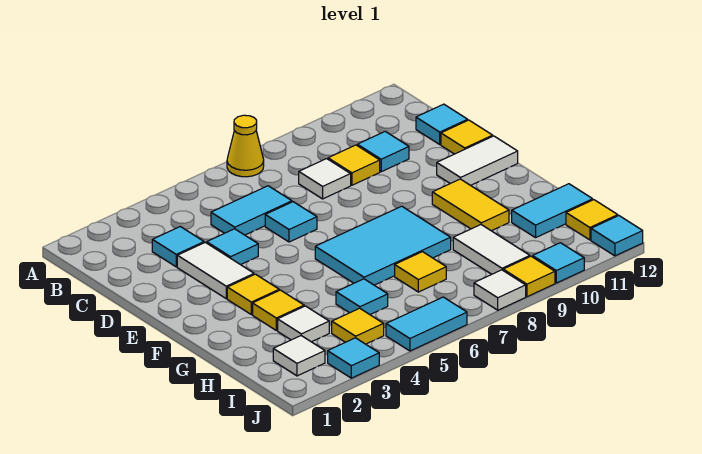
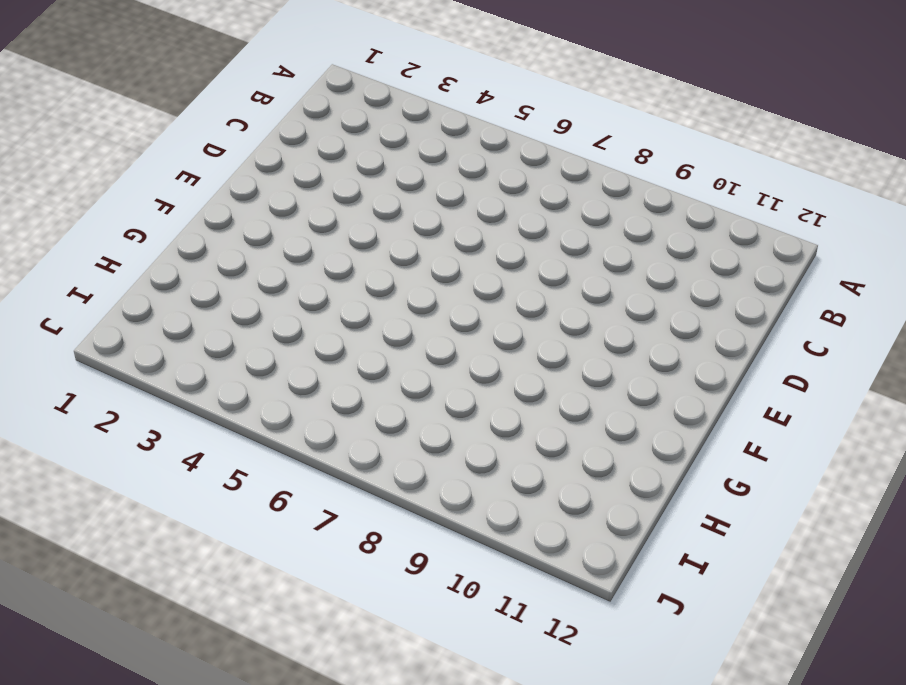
none -> yellow cone A7 level 1
none -> cyan tile C3 level 1
none -> cyan tile C5:C6 level 1
none -> white tile C8 level 1

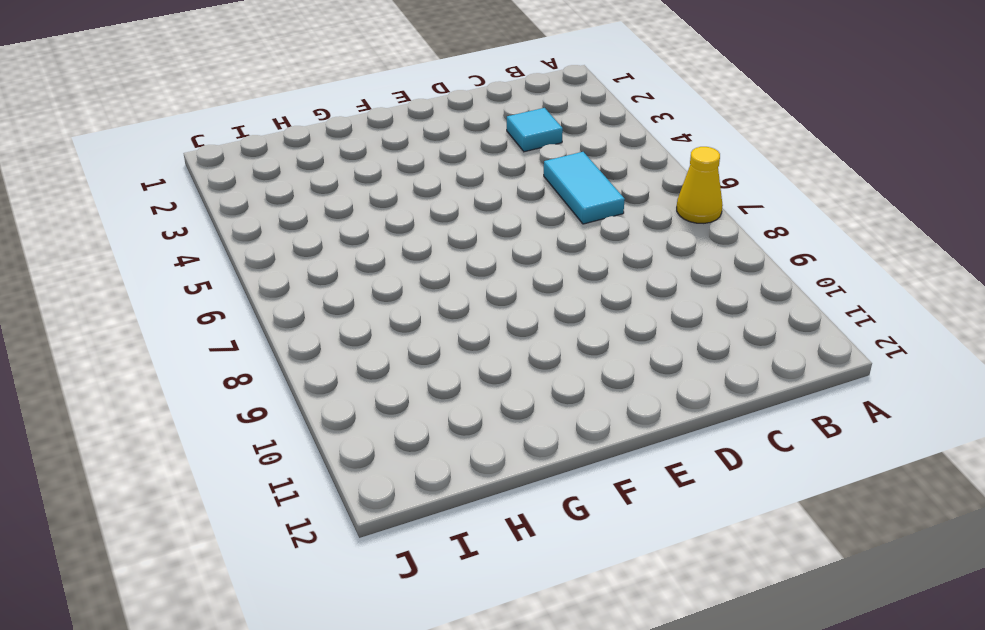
none -> white tile C8 level 1
none -> yellow tile C9 level 1
none -> cyan tile C10 level 1
none -> cyan tile C12 level 1

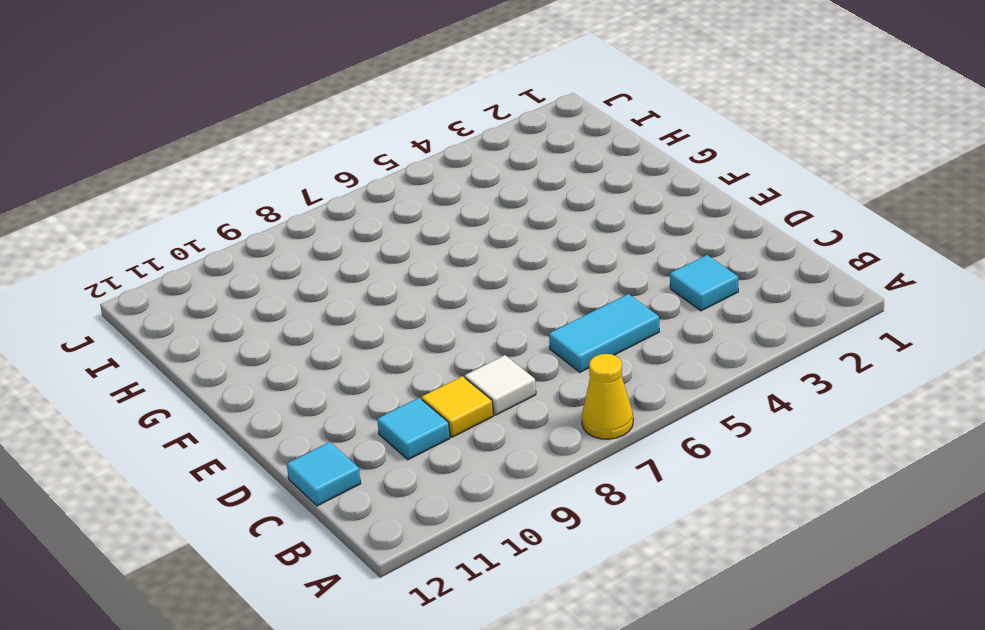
none -> white tile D3:E3 level 1
none -> cyan tile D4 level 1
none -> cyan tile D6 level 1
none -> yellow tile D12 level 1

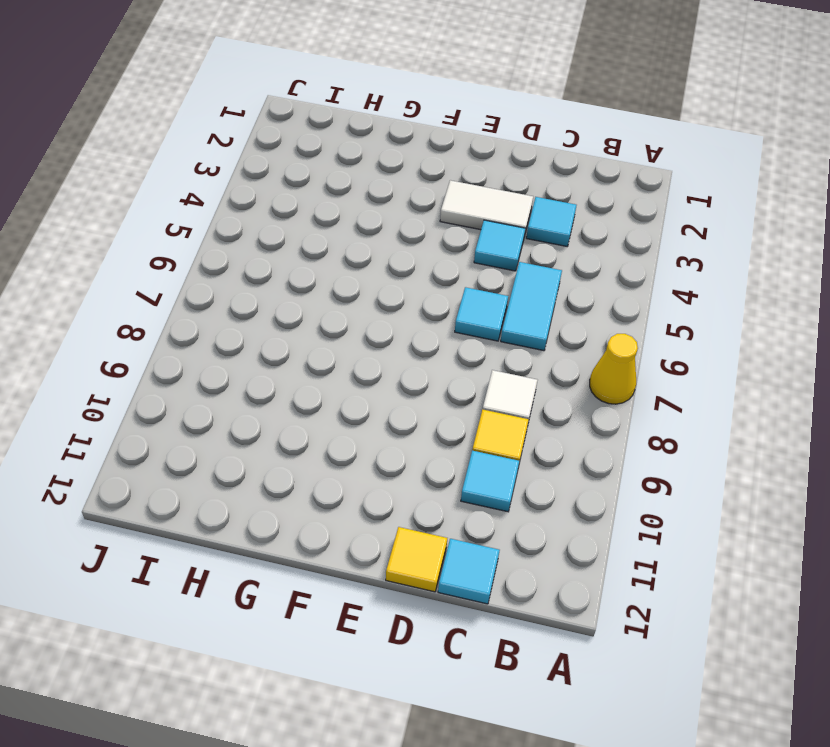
none -> white tile E11:E12 level 1
none -> yellow tile F3 level 1
none -> cyan tile F6:G8 level 1
none -> yellow tile F10:G10 level 1

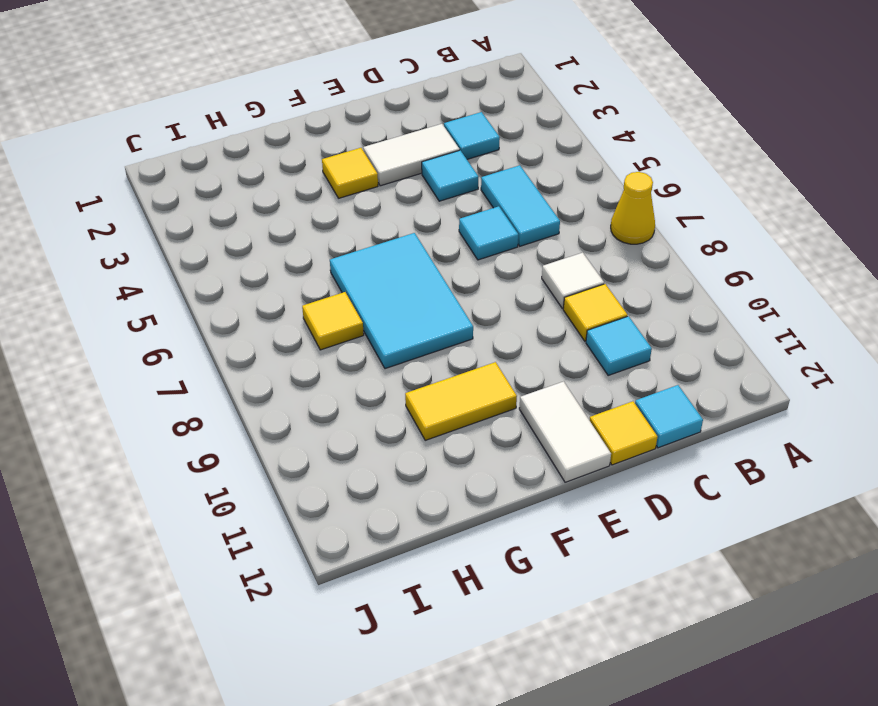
none -> yellow tile G3 level 1
none -> white tile H3 level 1
none -> cyan tile H5 level 1
none -> white tile H9:I9 level 1

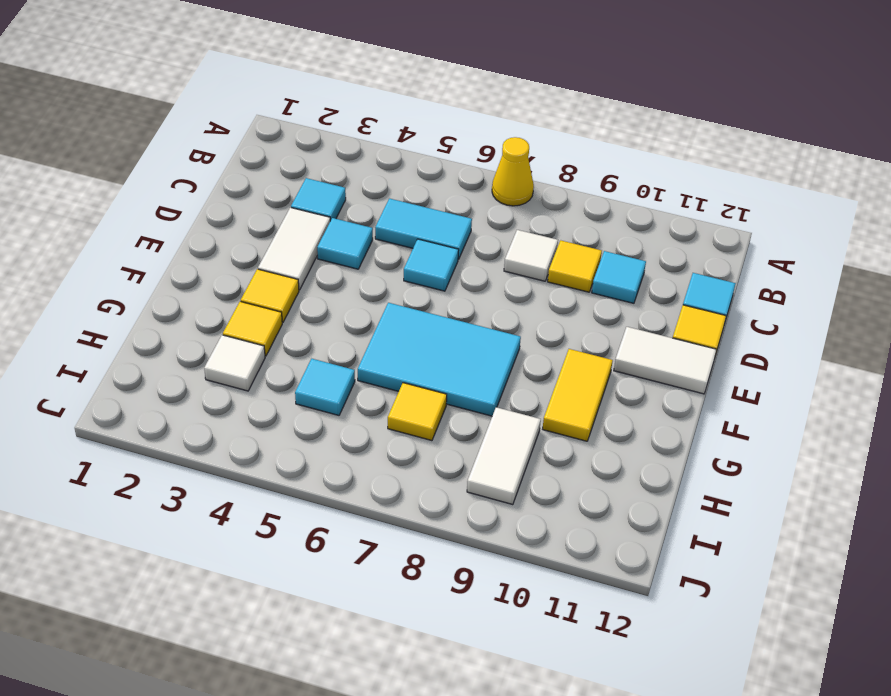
none -> cyan tile H11:H12 level 1
none -> white tile I2 level 1
none -> yellow tile I4 level 1
none -> yellow tile I12 level 1

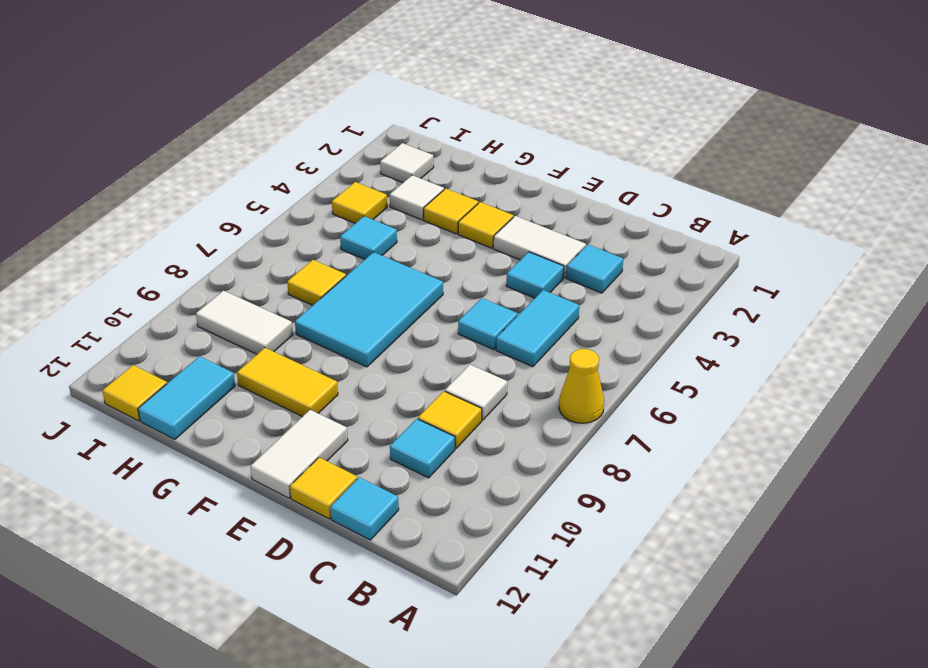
none -> cyan tile J3 level 1
none -> cyan tile J5:J6 level 1
none -> white tile J8 level 1
none -> yellow tile J9 level 1

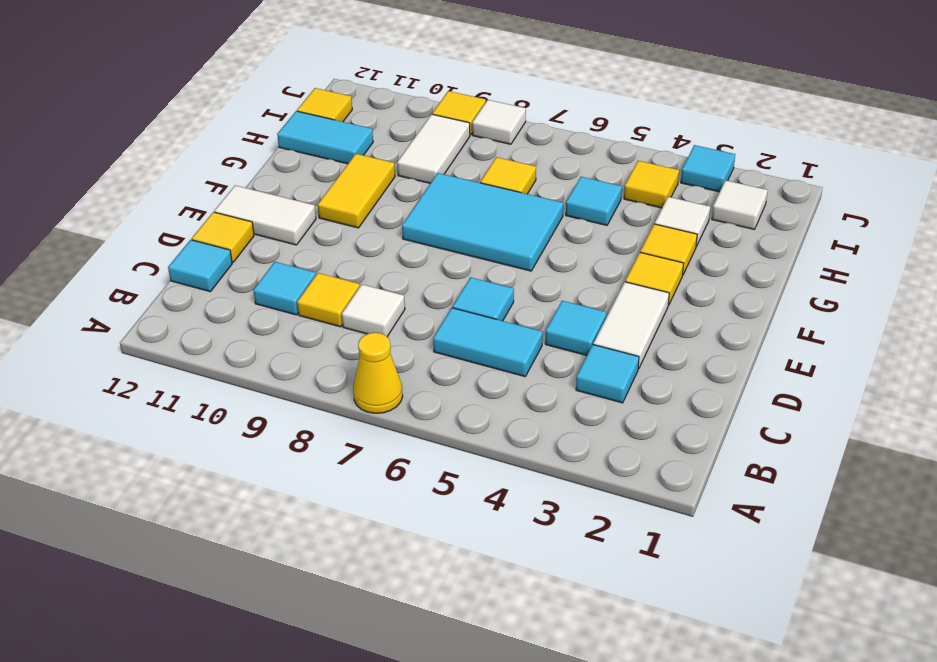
none -> cyan tile J5:J6 level 1
none -> cyan tile J10 level 1
none -> cyan tile J12 level 1

